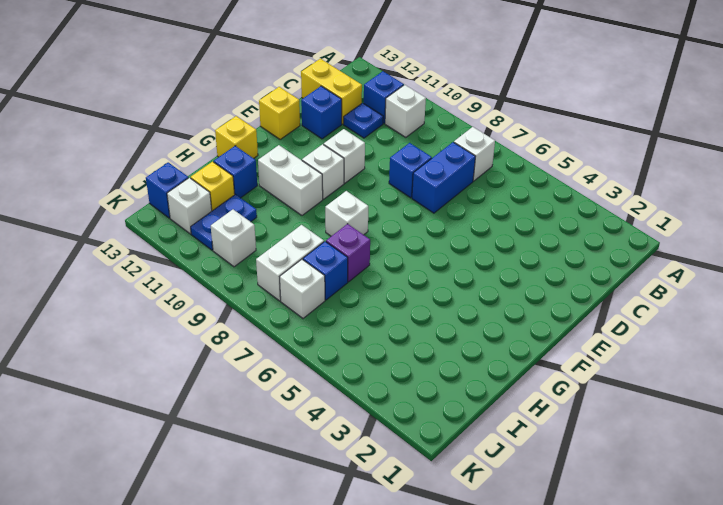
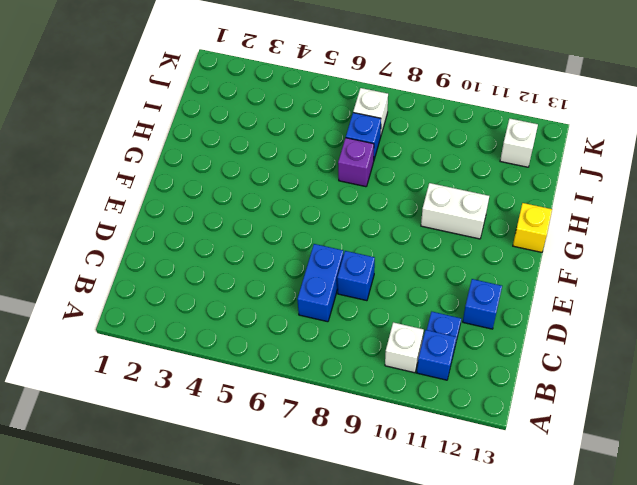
none -> white brick B7 level 1
none -> yellow brick C12:C13 level 1
none -> white brick E10 level 1

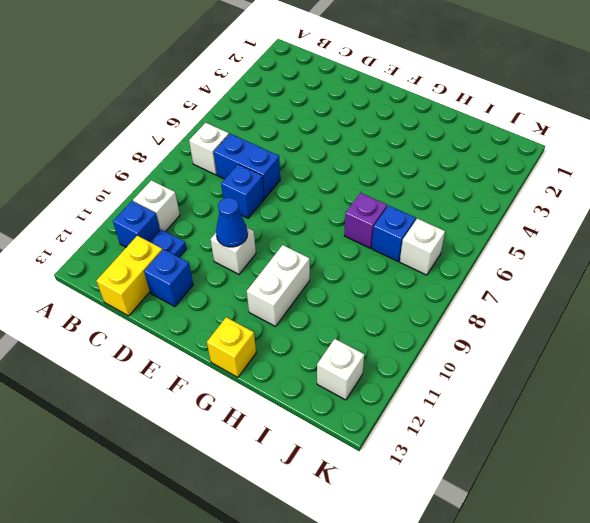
blue cone E10 level 2 -> none
none -> yellow brick E13 level 1
none -> white brick F10 level 1
none -> white brick G8 level 1

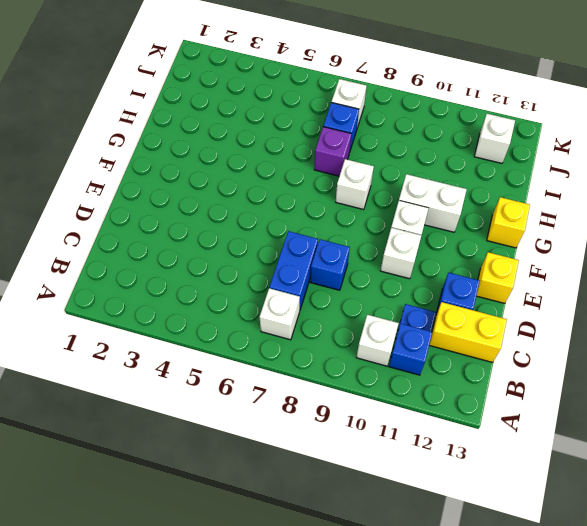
none -> blue brick H12 level 1
none -> white brick I8:J8 level 1
none -> blue plate I11:J11 level 1

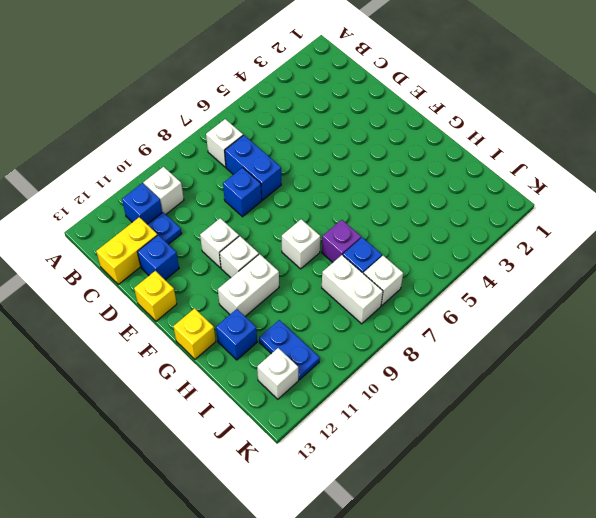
none -> yellow brick I12 level 1
none -> white brick J10 level 1
none -> blue brick J13 level 1

